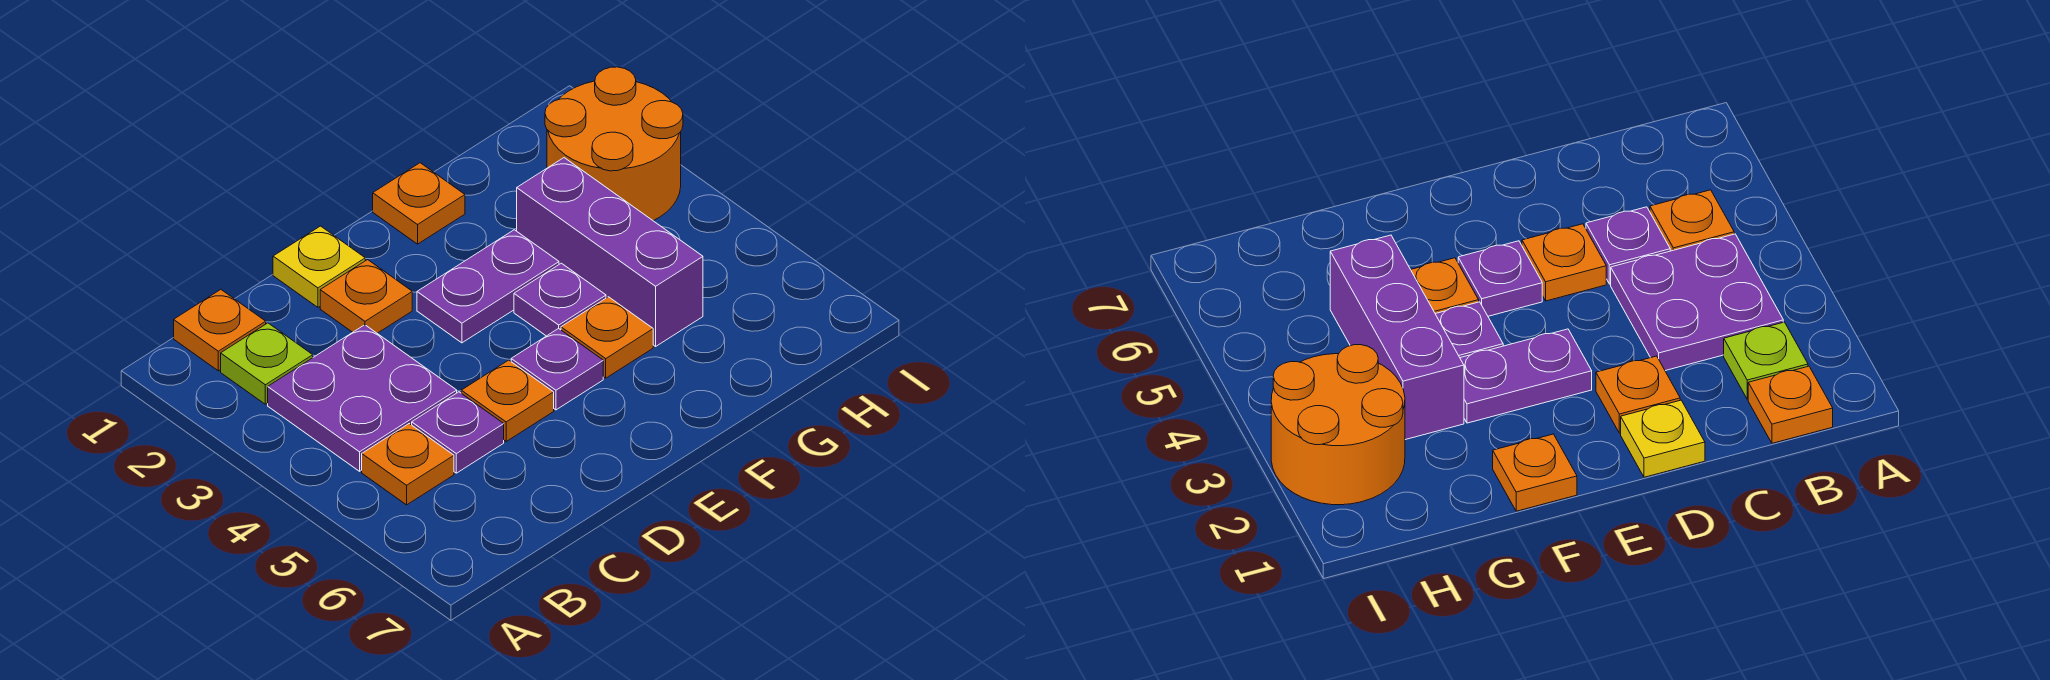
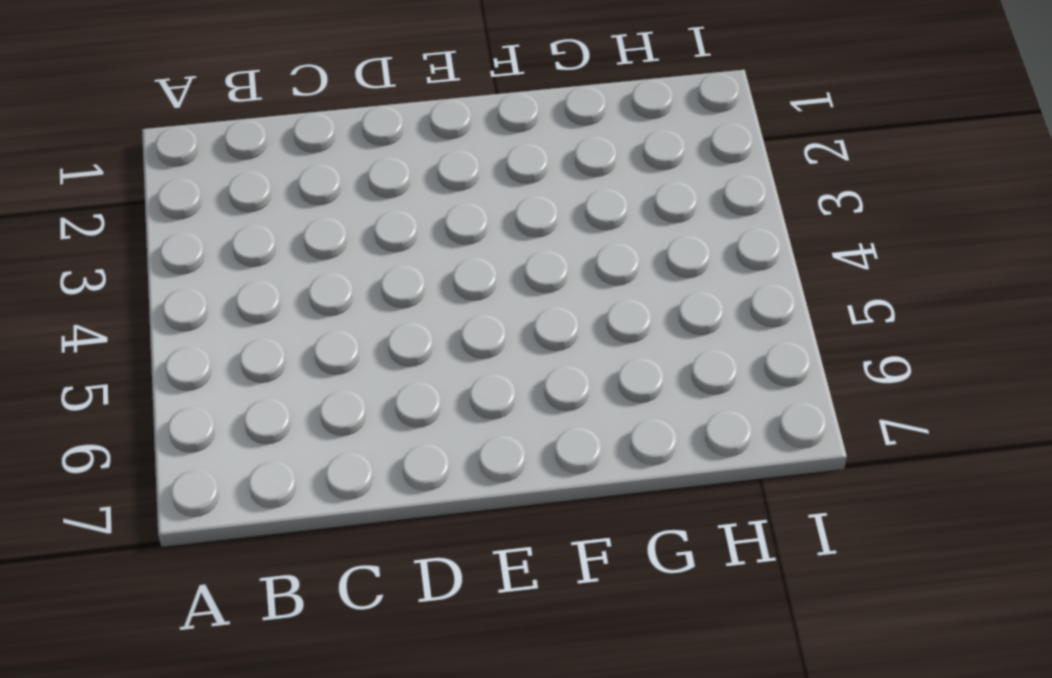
none -> orange plate B1 level 1
none -> lime plate B2 level 1
none -> purple plate B3:C4 level 1

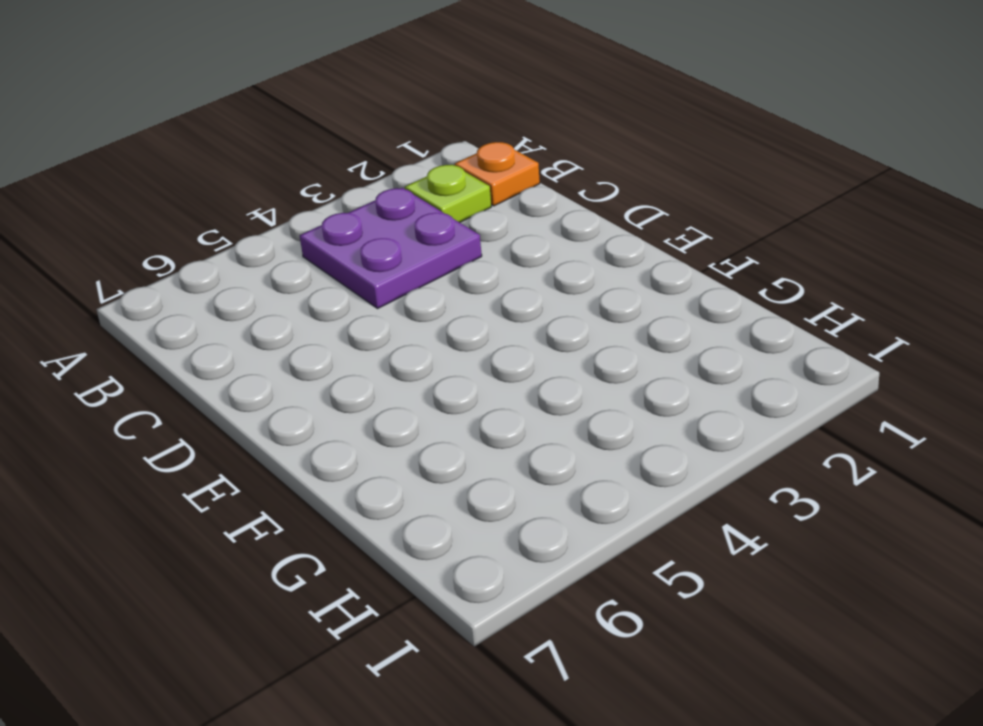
none -> orange plate B5 level 1
none -> purple plate C5 level 1
none -> yellow plate D1 level 1

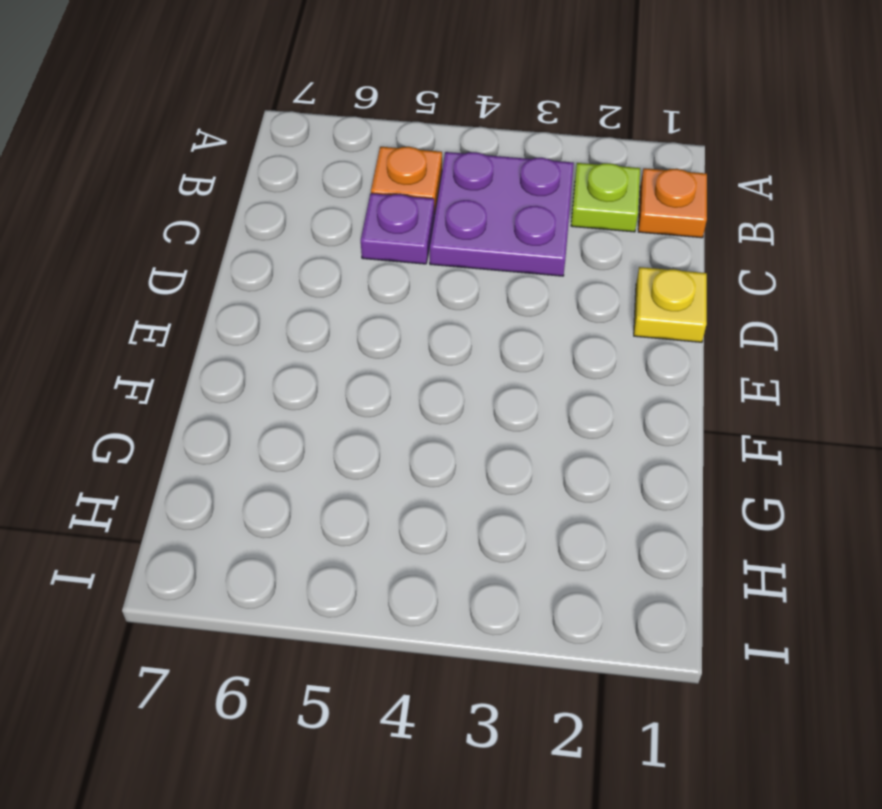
none -> orange plate D2 level 1
none -> orange plate D5 level 1
none -> purple plate E3:F3 level 1

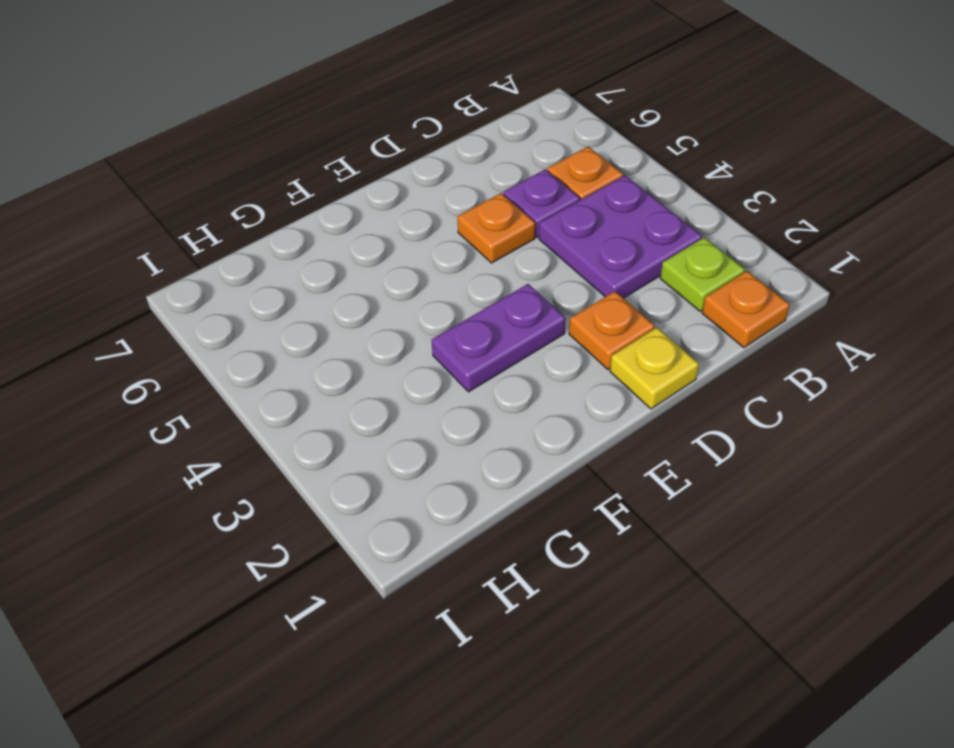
none -> purple plate E5 level 1
none -> orange plate F1 level 1
none -> purple plate F4 level 1

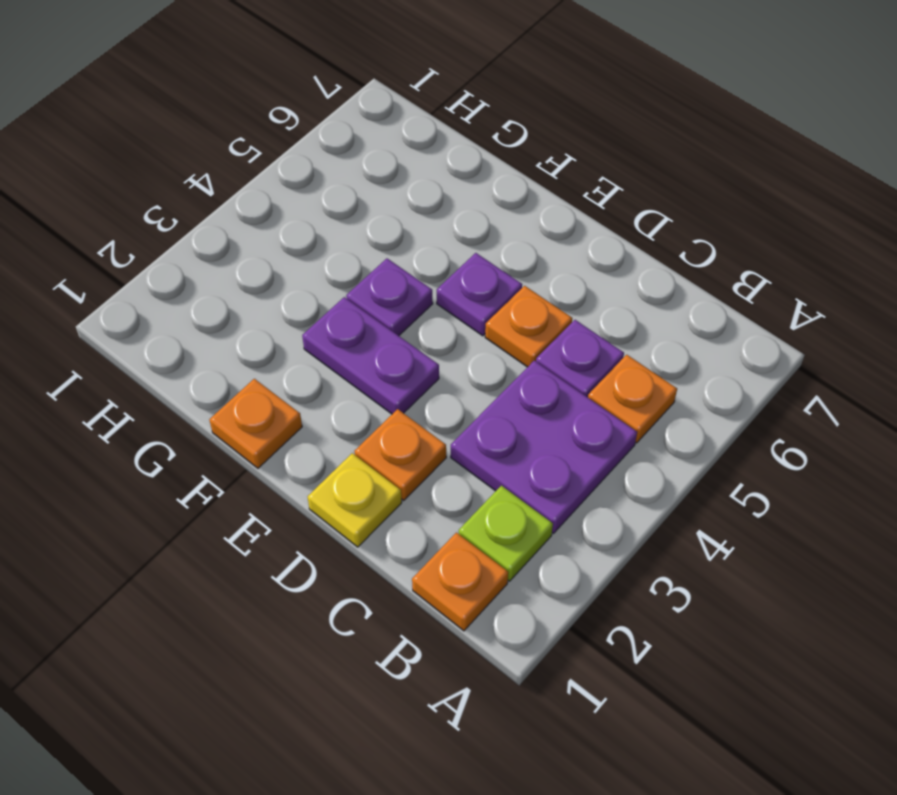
none -> orange plate F5 level 1
none -> purple brick G3:G5 level 1
none -> orange round brick H2:I3 level 1

